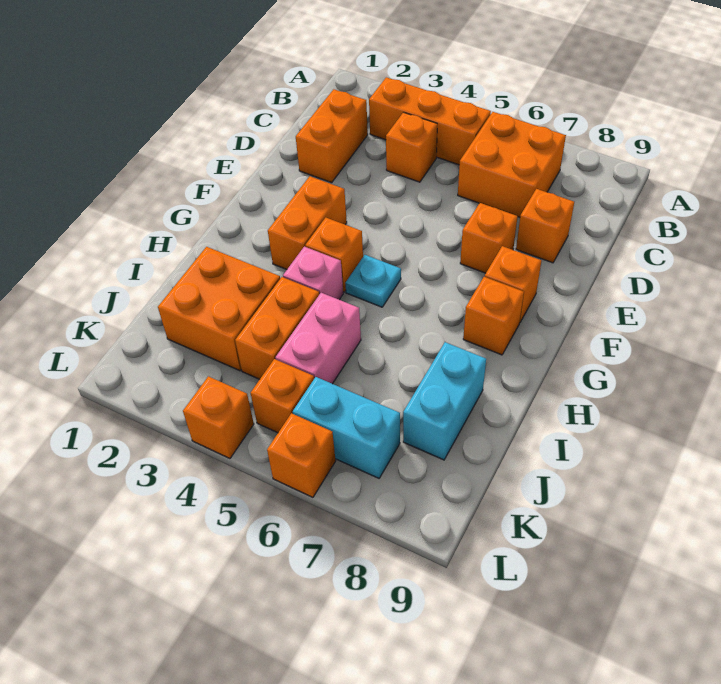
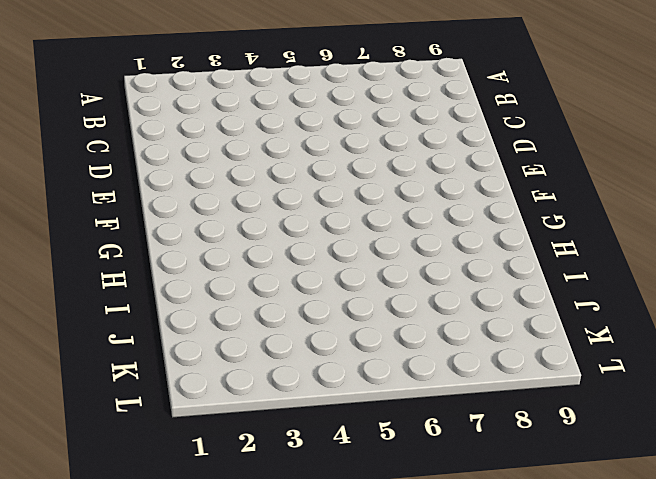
none -> orange brick B3:B5 level 1
none -> orange brick B6:C7 level 1
none -> orange brick C2:D2 level 1

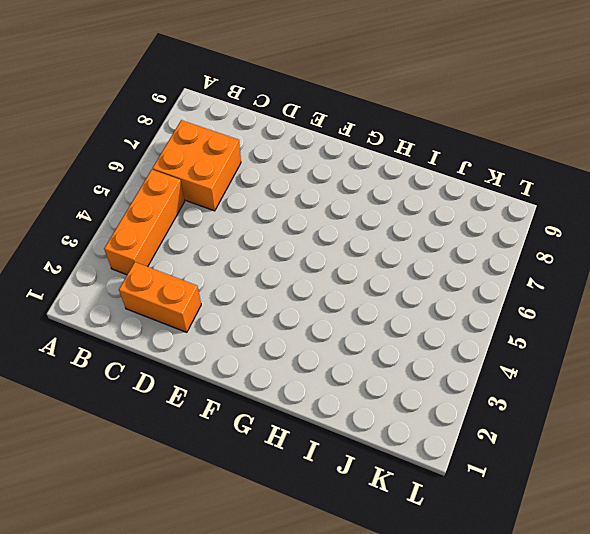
none -> orange brick C4 level 1
none -> orange brick D8 level 1
none -> orange brick E7 level 1

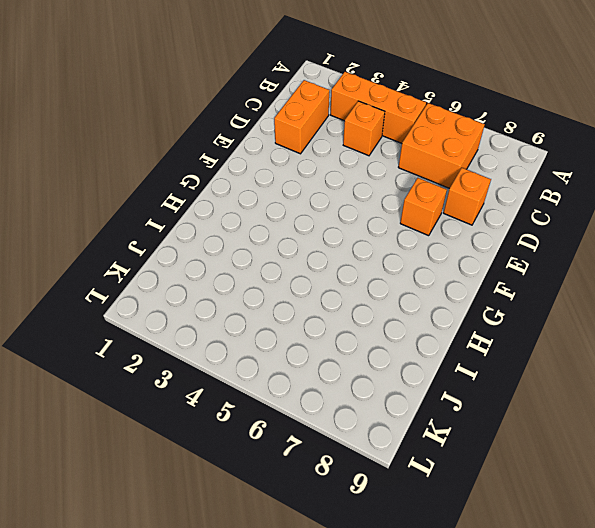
none -> orange brick F3:G3 level 1
none -> orange brick F8 level 1
none -> orange brick G4 level 1

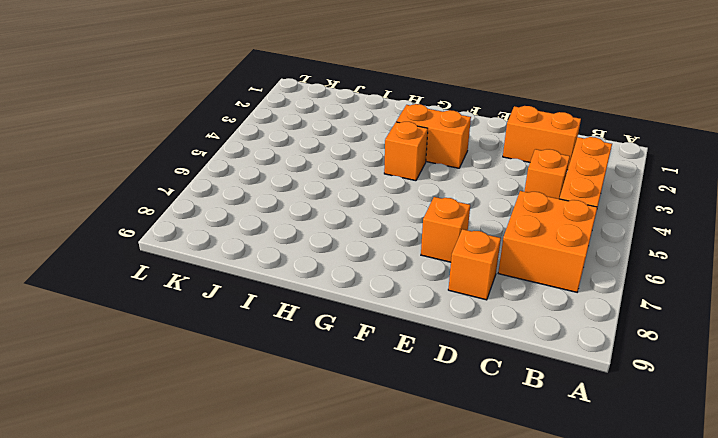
none -> orange brick F8 level 1
none -> cyan plate G5 level 1
none -> orange brick G8 level 1

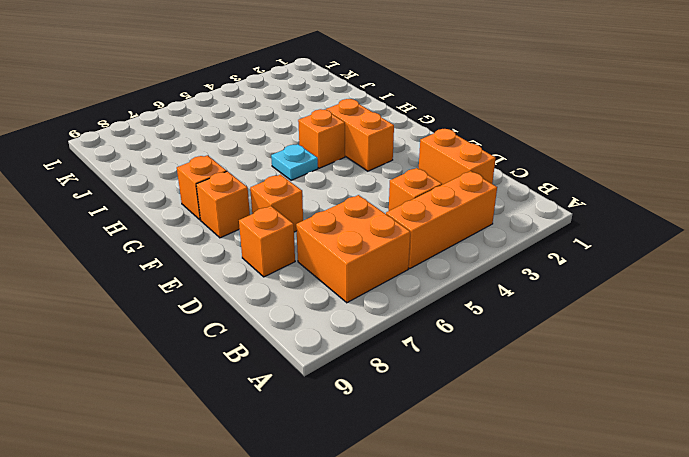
none -> pink brick H4 level 1
none -> orange brick I2:J3 level 1
none -> orange brick I4:J4 level 1

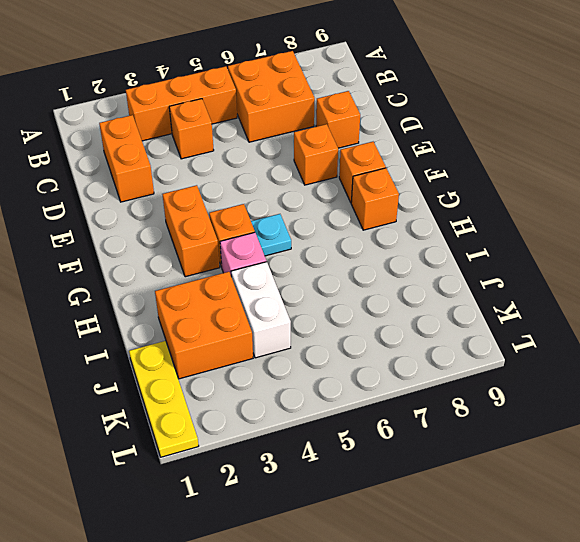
white brick I4:J4 level 1 -> orange brick I4:J4 level 1
yellow plate J1:L1 level 1 -> none
none -> pink brick I5:J5 level 1
none -> cyan brick I8:J8 level 1
none -> orange brick K5 level 1

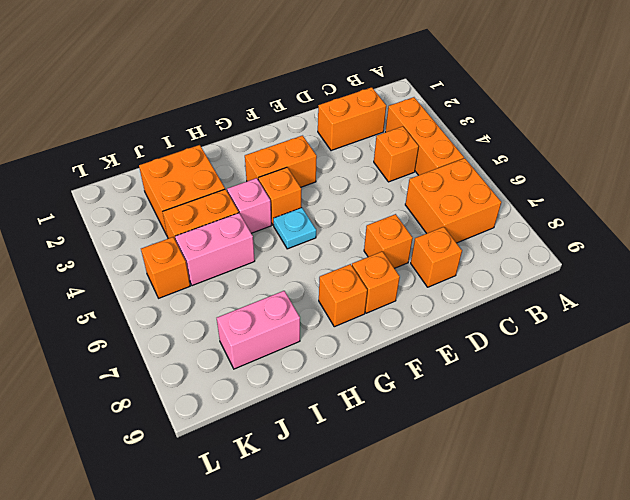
pink brick I8:J8 level 1 -> cyan brick I8:J8 level 1
none -> cyan brick K6:K7 level 1
none -> orange brick L4 level 1
none -> orange brick L6 level 1

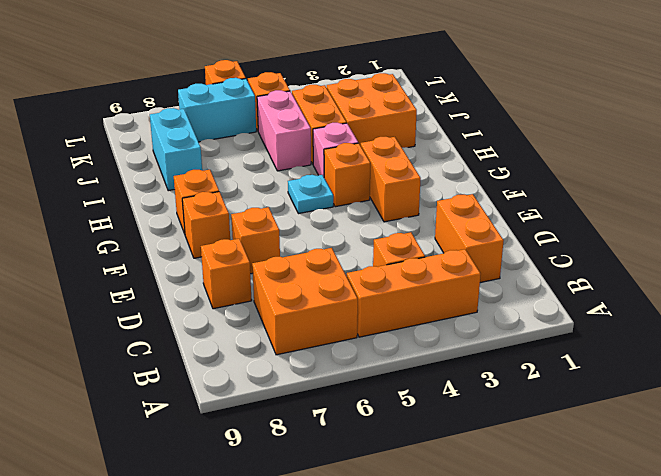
none -> orange brick L4 level 1

